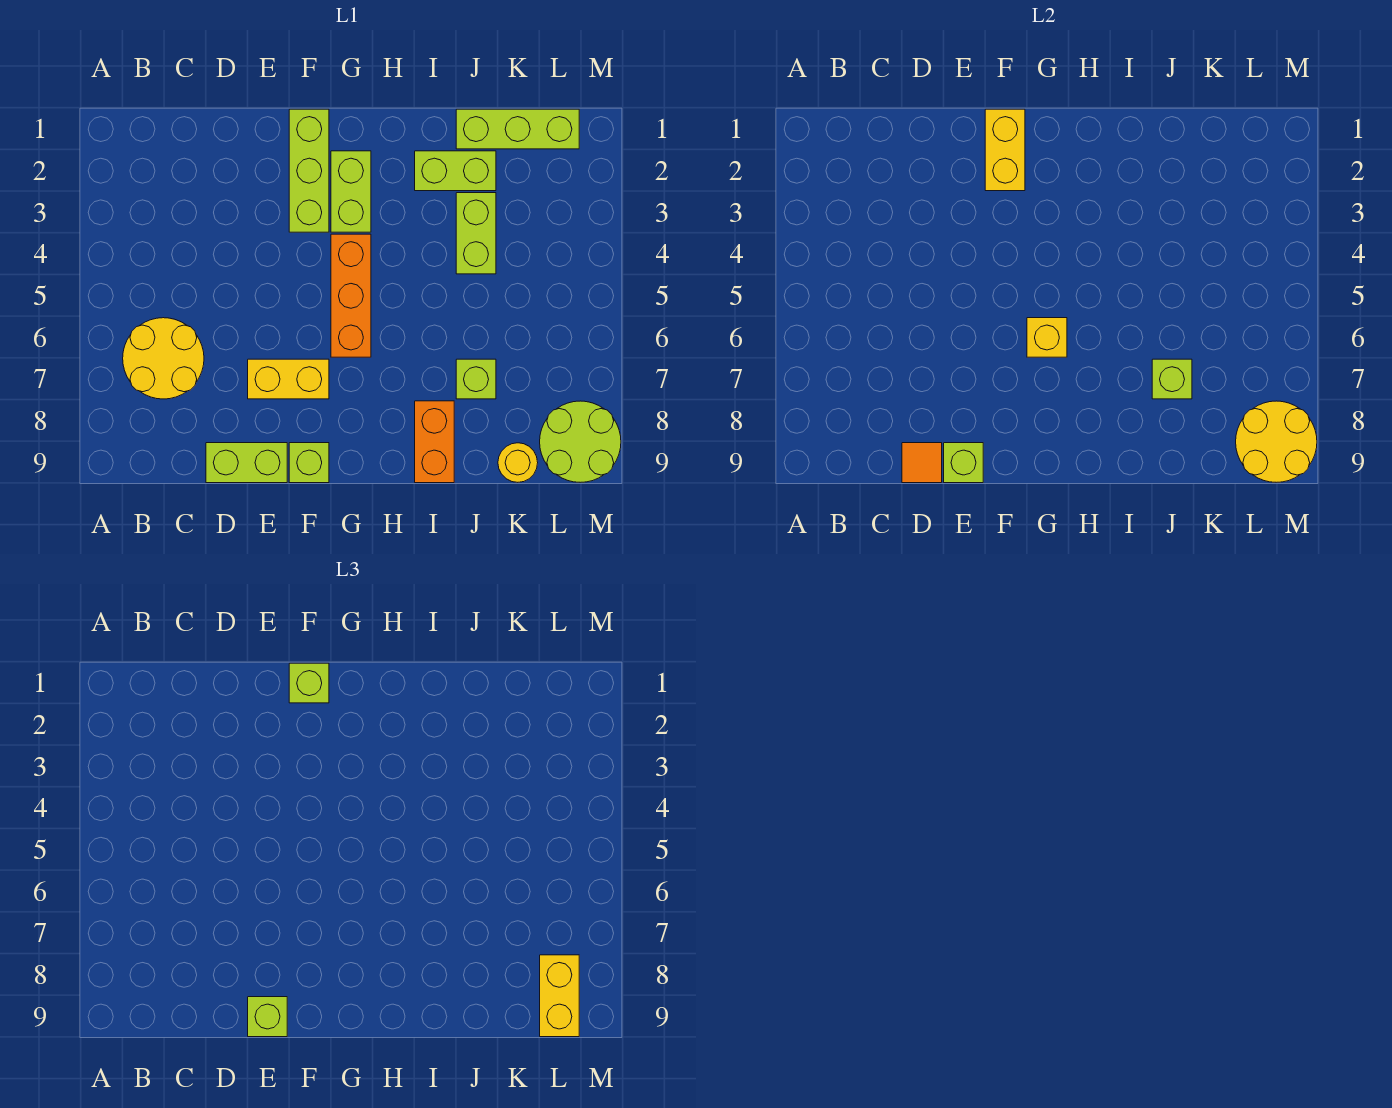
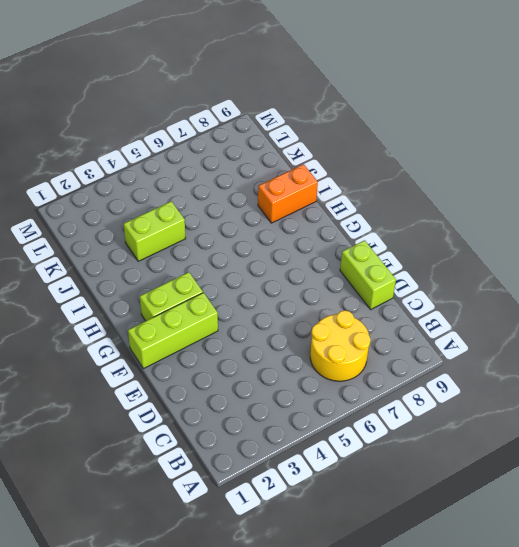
none -> yellow brick E7:F7 level 1
none -> lime brick F9 level 1
none -> orange brick G4:G6 level 1

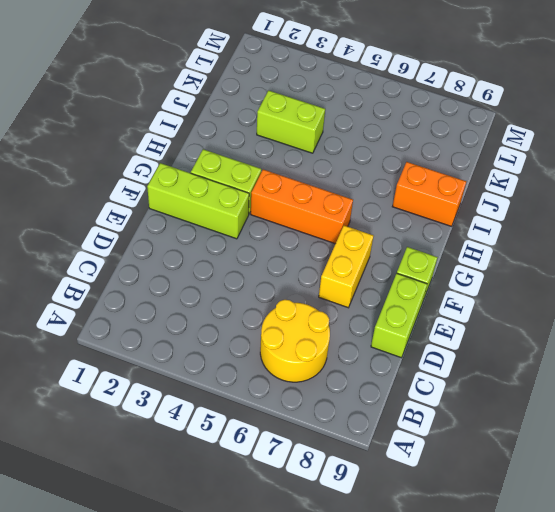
none -> lime brick I2:J2 level 1
none -> lime brick J1:L1 level 1
none -> lime brick J7 level 1

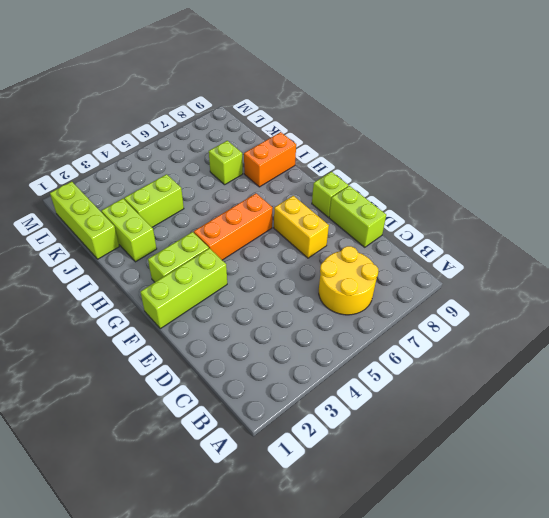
none -> yellow round brick K9 level 1
none -> lime round brick L8:M9 level 1
none -> orange tile D9 level 2

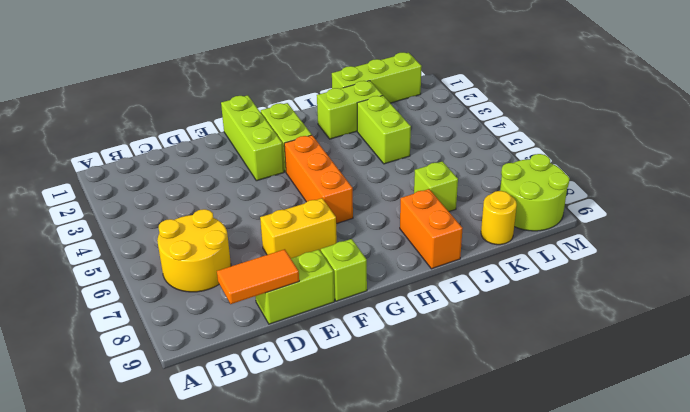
orange tile C9:D9 level 2 -> orange tile D9 level 2
none -> lime brick E9 level 2
none -> yellow brick F1:F2 level 2
none -> yellow brick G6 level 2

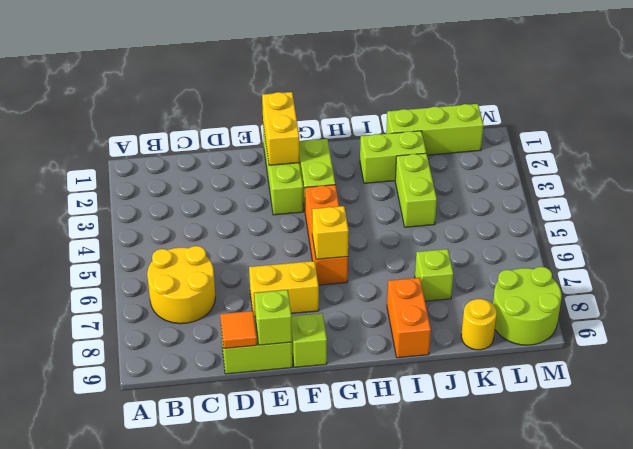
none -> lime brick J7 level 2
none -> yellow round brick L8:M9 level 2
none -> lime brick E9 level 3

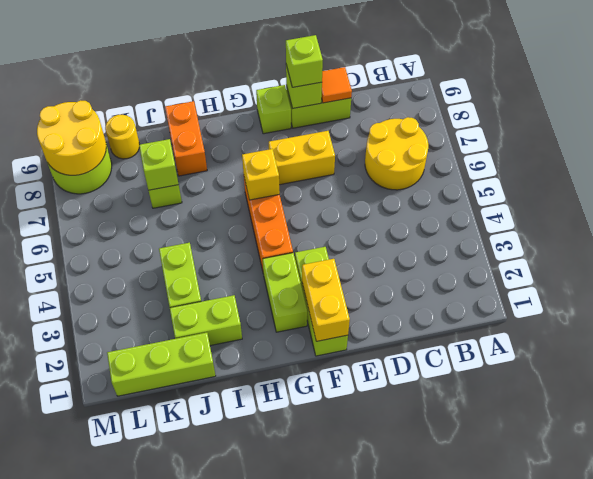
none -> lime brick F1 level 3
none -> yellow brick L8:L9 level 3

